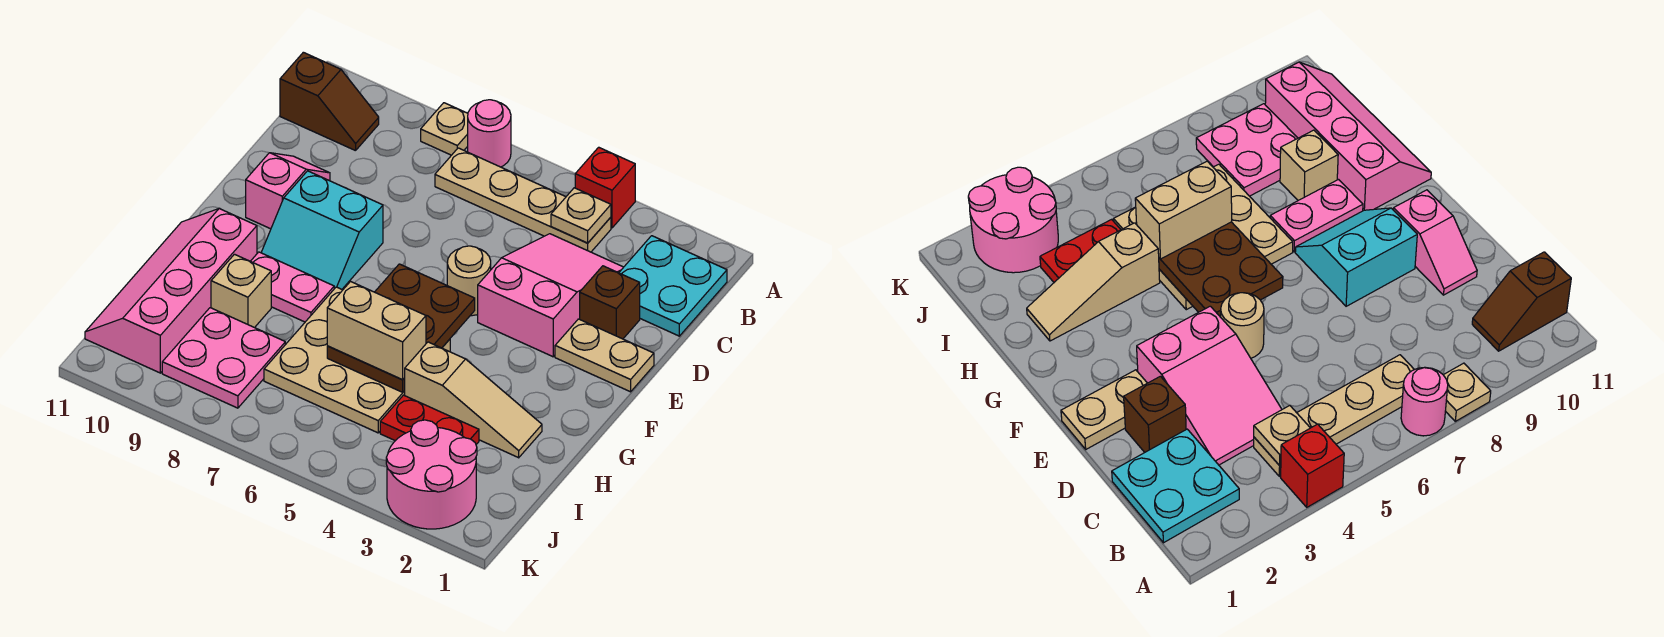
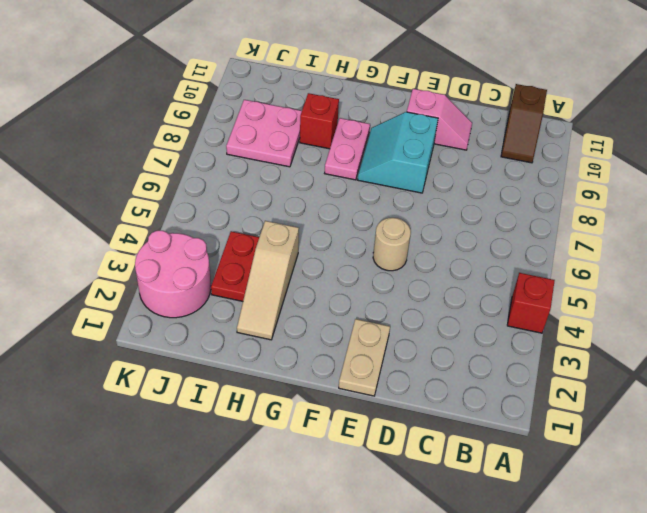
red brick H9 level 1 -> tan brick H9 level 1
none -> pink round brick A7 level 1
none -> tan plate A8 level 1
none -> cyan plate B1:C2 level 1

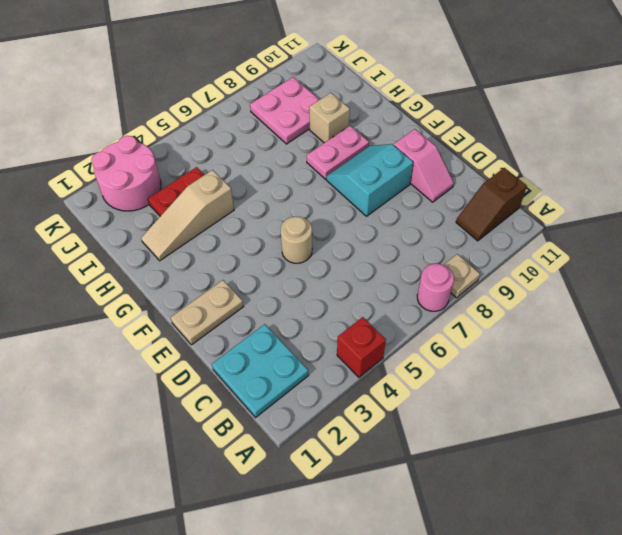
none -> tan plate B4:B7 level 1
none -> pink slope C3:E4 level 1 top E
none -> brown brick D2 level 1

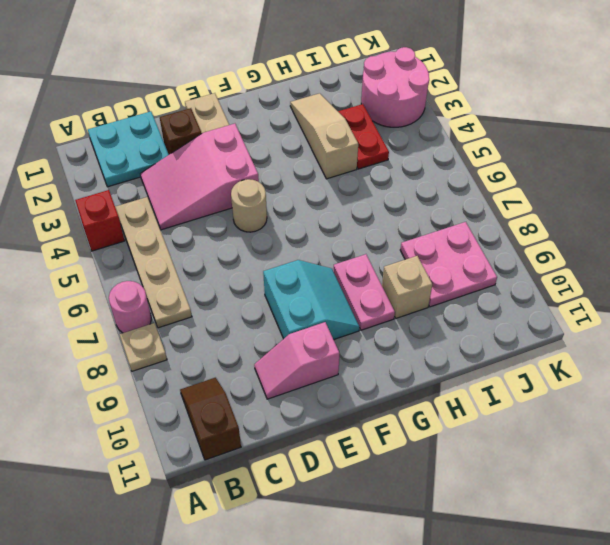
none -> tan plate G5:I7 level 1
none -> pink slope G10:J11 level 1 top 10
none -> tan plate B4 level 2

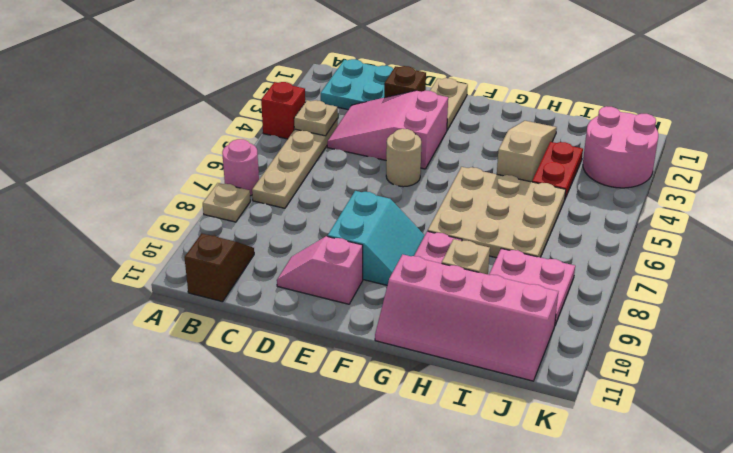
none -> brown plate F5:H6 level 2
none -> tan brick H5:H6 level 3

